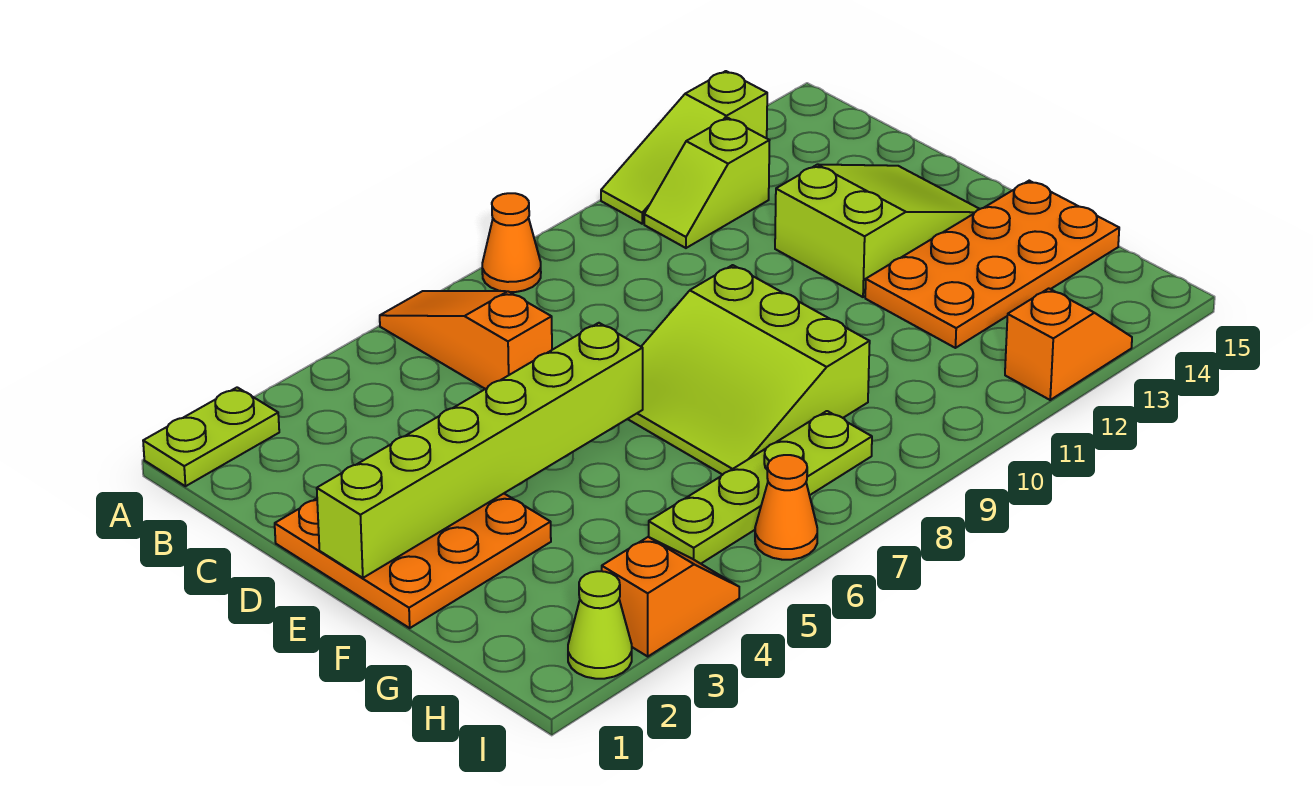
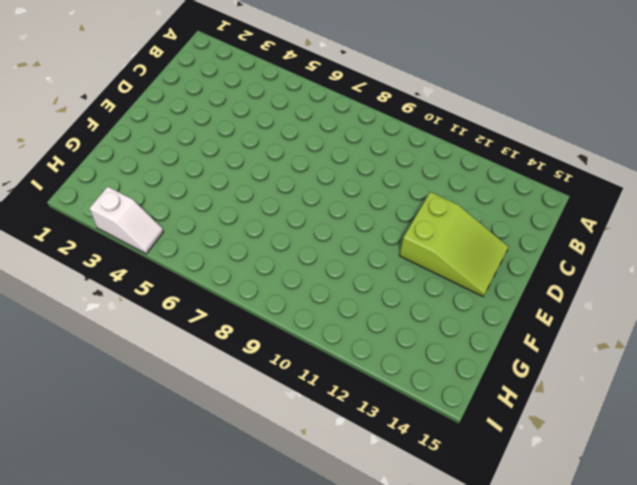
white slope I3:I4 level 1 top 3 -> orange slope I3:I4 level 1 top 3
none -> lime plate A1:A2 level 1
none -> orange slope A6:C6 level 1 top C
none -> orange cone A8 level 1

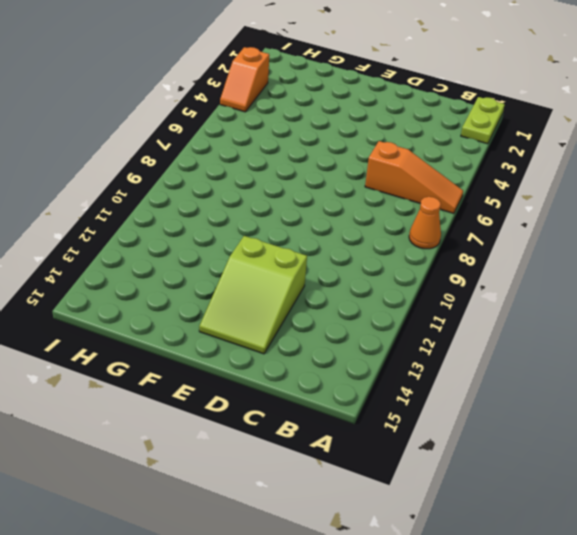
none -> lime slope A11:A13 level 1 top 13
none -> lime slope B11:B12 level 1 top 12
none -> orange plate D1:F3 level 1

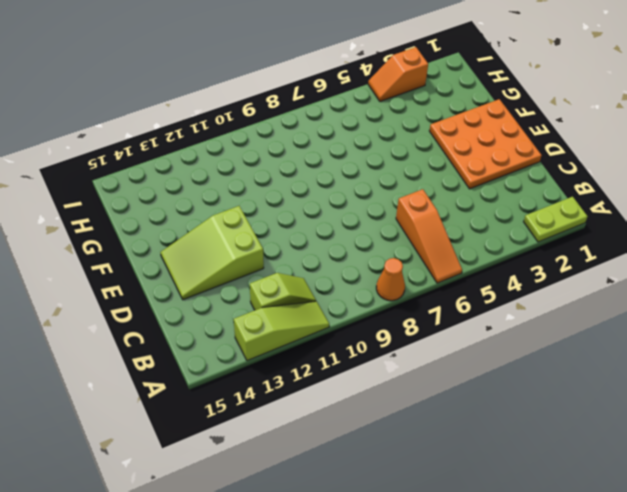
none -> lime slope E7:G9 level 1 top 9
none -> orange plate F12:G15 level 1
none -> lime plate H5:H8 level 1

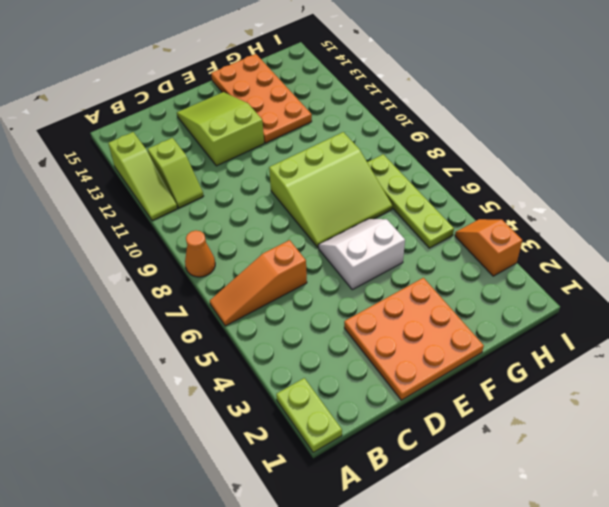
white slope E5:F6 level 1 top 5 -> none
none -> lime cone I2 level 1
none -> orange cone I6 level 1
none -> orange slope I12:I13 level 1 top 12

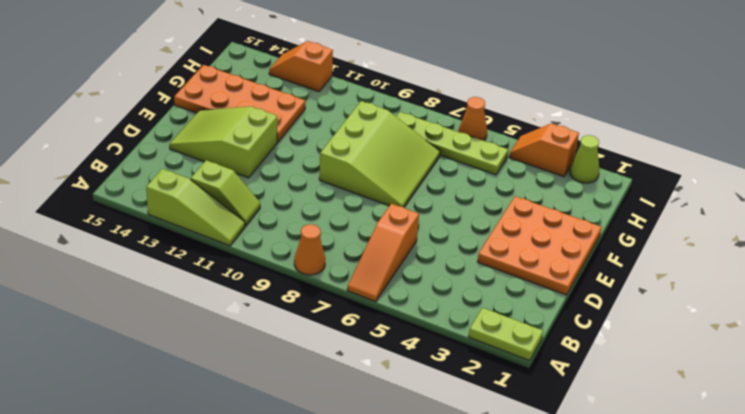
none -> lime brick E1:E6 level 2

